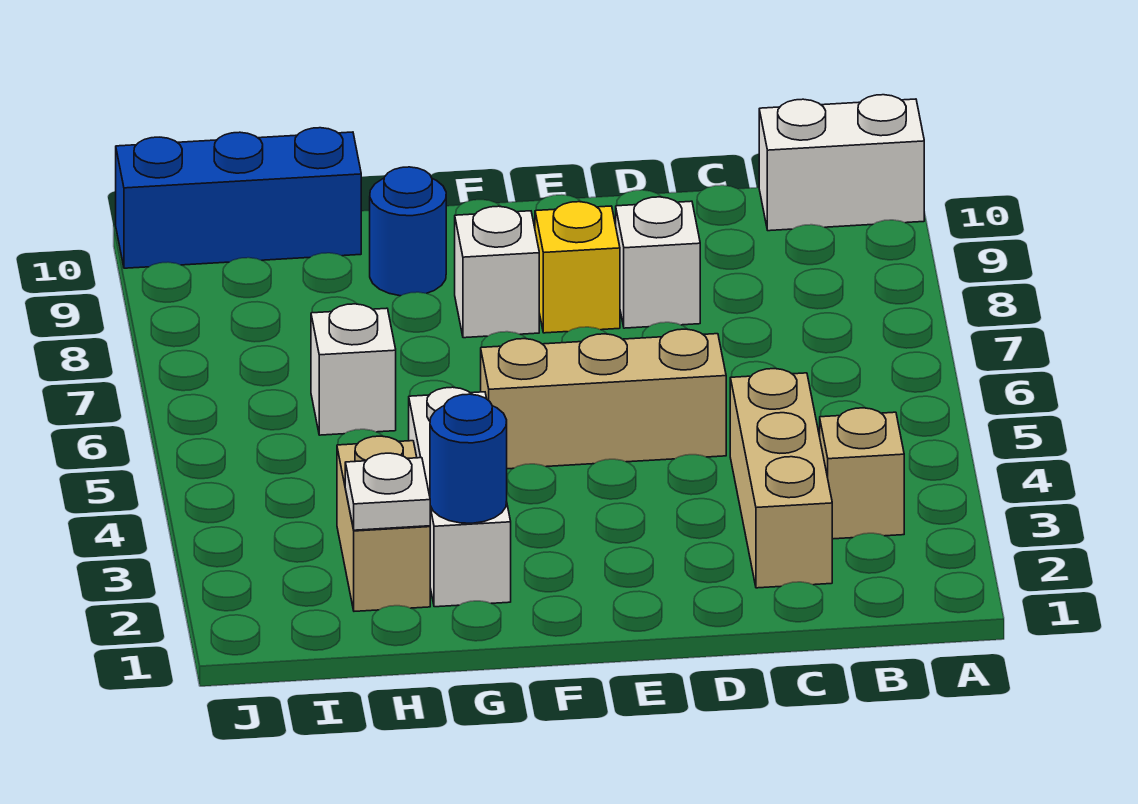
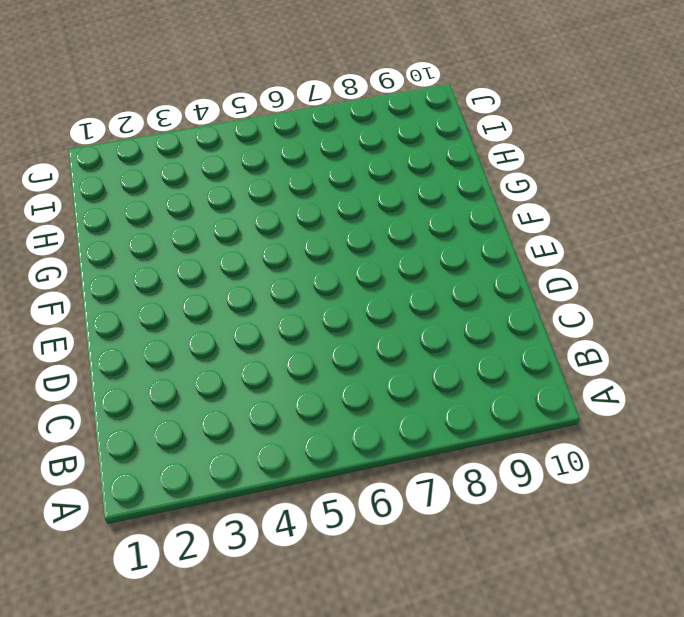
none -> white brick A10:B10 level 1
none -> tan brick B3 level 1
none -> tan brick C2:C4 level 1

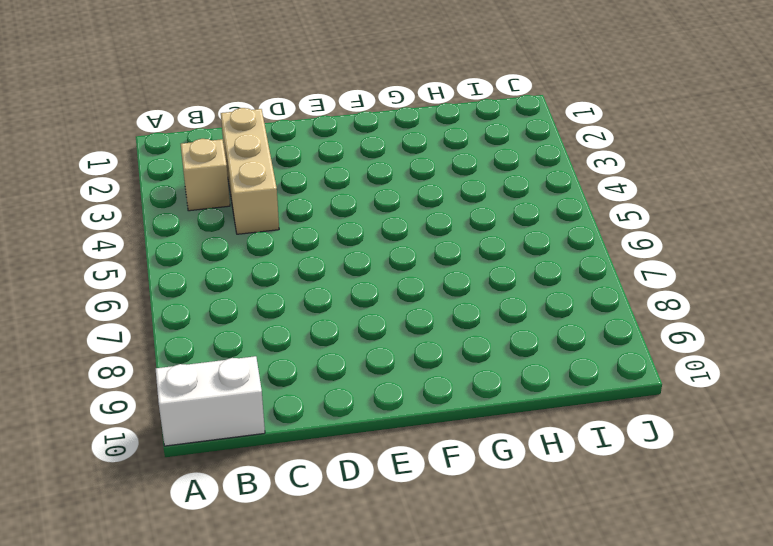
none -> tan brick D5:F5 level 1
none -> white brick D8 level 1
none -> yellow brick E8 level 1

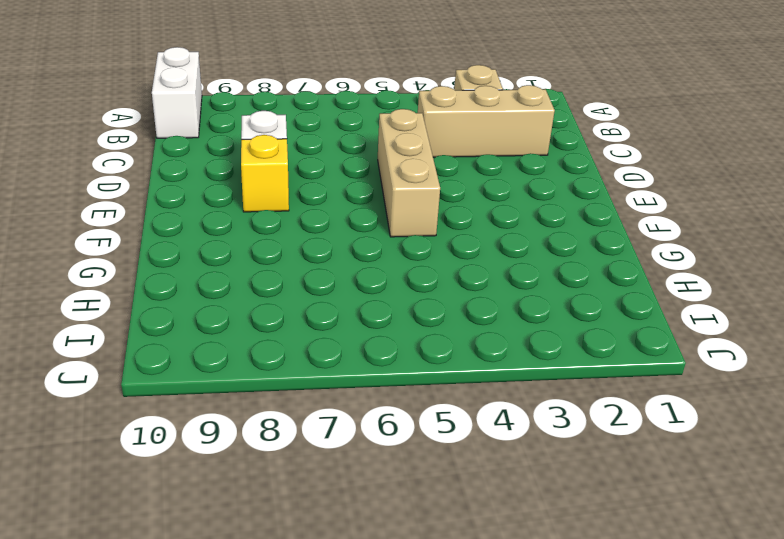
none -> white brick F8 level 1
none -> white brick G2:G4 level 1
none -> blue round brick G9 level 1

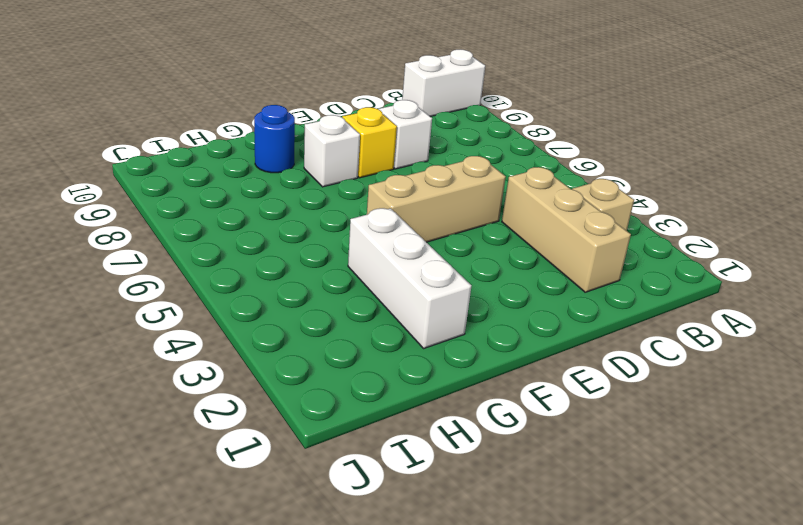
none -> tan brick H2:H3 level 1
none -> white brick H6 level 1
none -> blue brick H10:J10 level 1

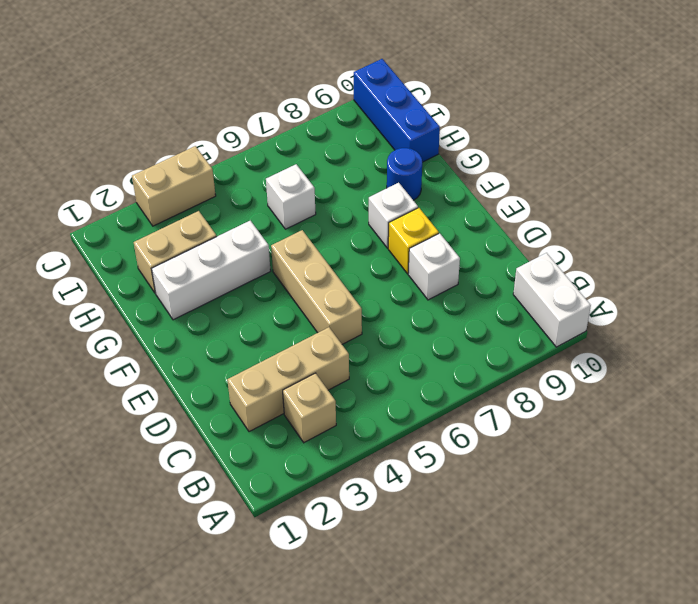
tan brick J3:J4 level 1 -> none
none -> blue round brick G2 level 2
none -> white plate H2 level 2

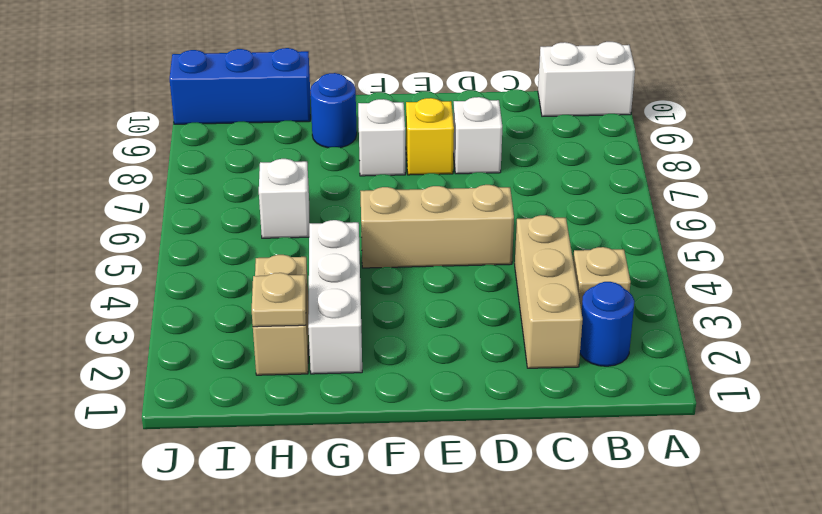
blue round brick B2 level 1 -> blue round brick G2 level 2
tan plate H2 level 2 -> white plate H2 level 2

